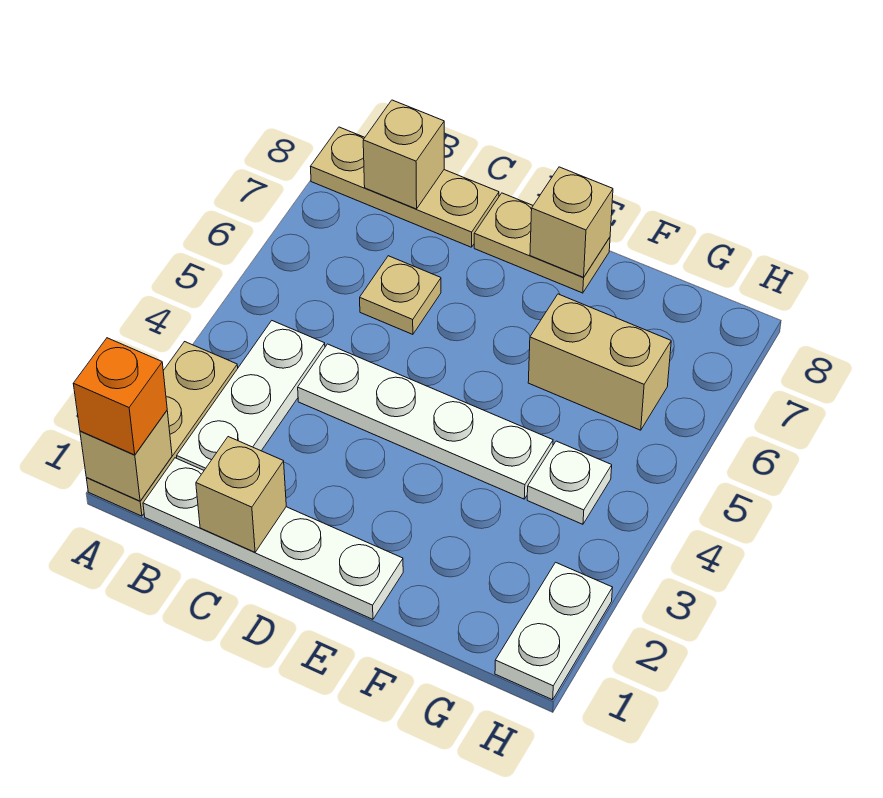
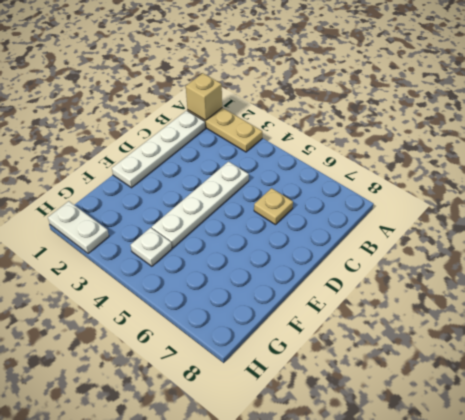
none -> tan plate A8:C8 level 1
none -> white plate B2:B4 level 1
none -> tan plate D8:E8 level 1

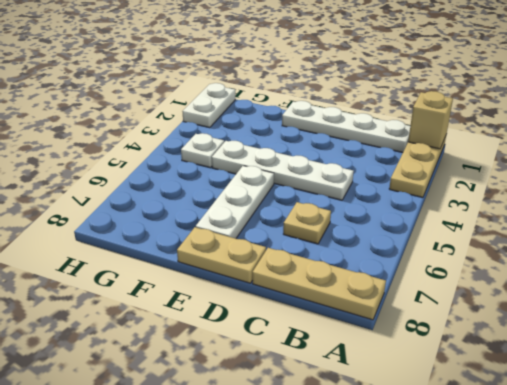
white plate E5:E7 level 1 -> white plate B2:B4 level 1
none -> tan brick F6:G6 level 1
none -> tan brick B8 level 2
none -> tan brick C1 level 2

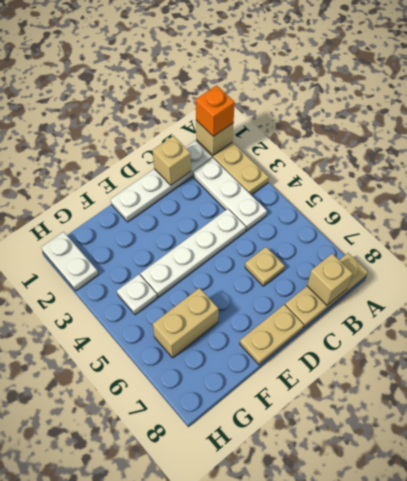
none -> tan brick E8 level 2

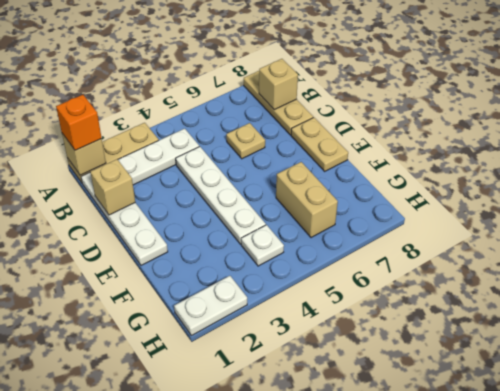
none -> tan brick E8 level 2

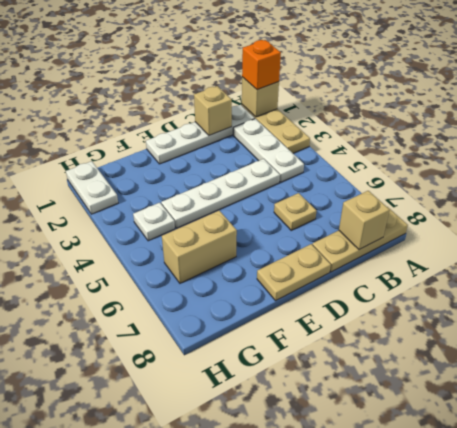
none -> tan brick E8 level 2

